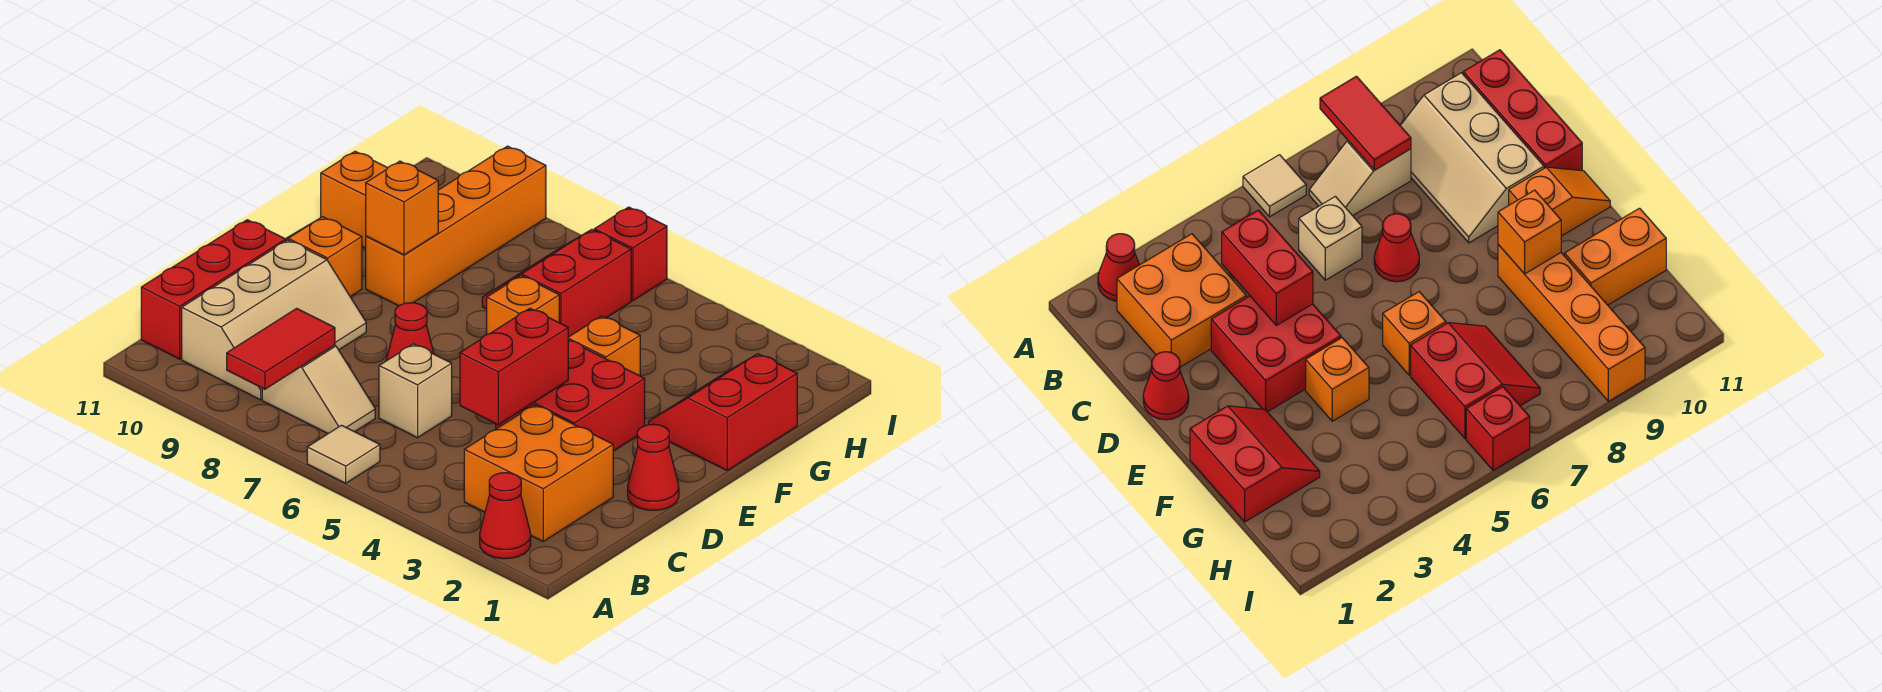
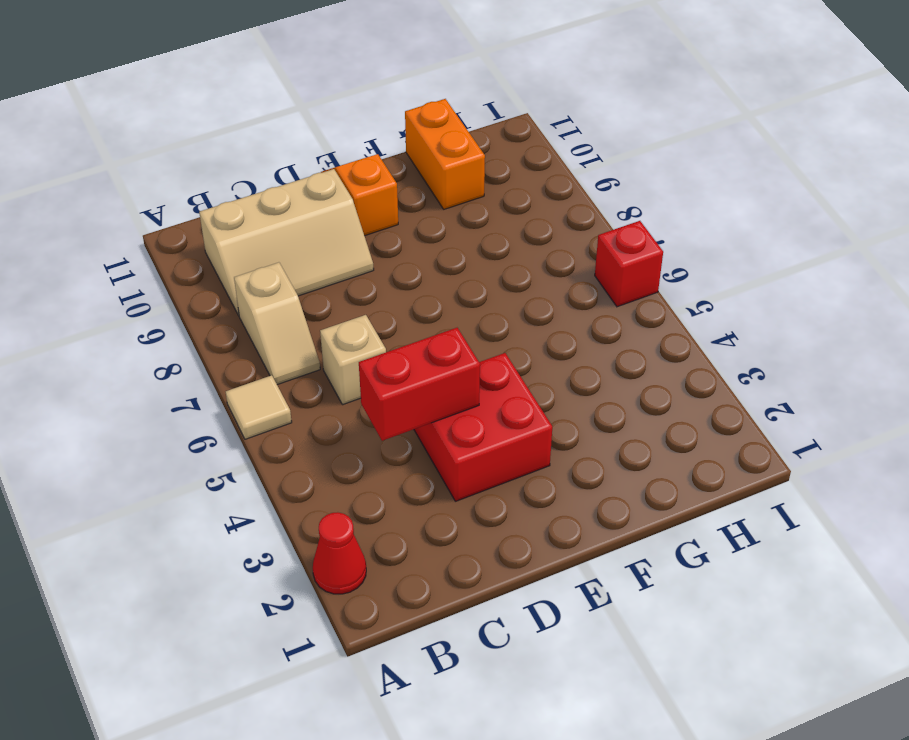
none -> orange brick B2:C3 level 1
none -> red brick B11:D11 level 1
none -> red cone D1 level 1

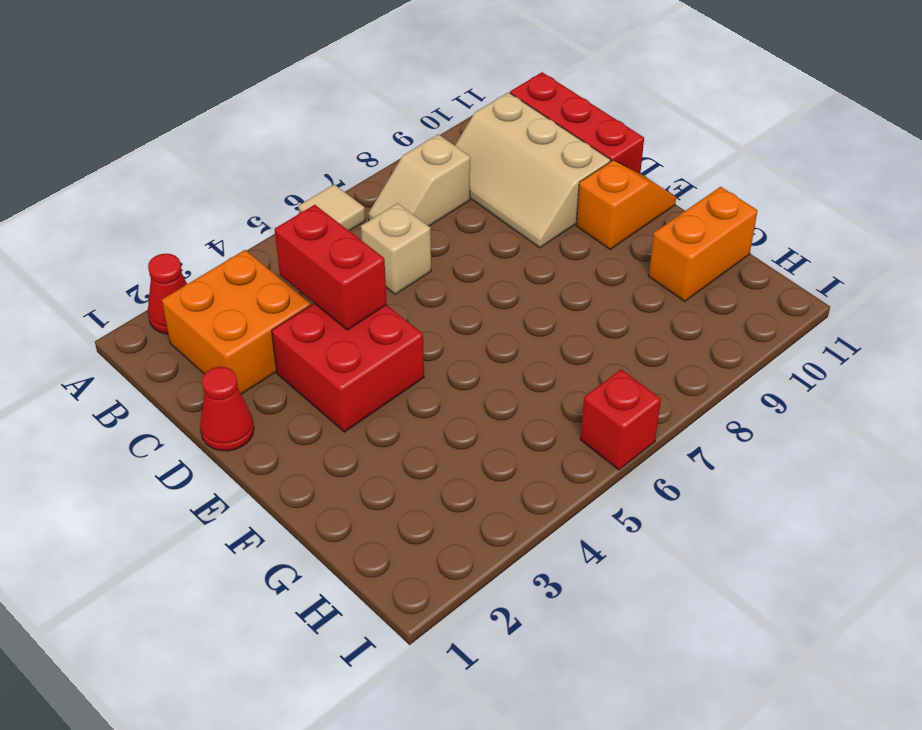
none -> red cone D7 level 1
none -> red slope F1:G2 level 1 top 1
none -> orange brick F4 level 1

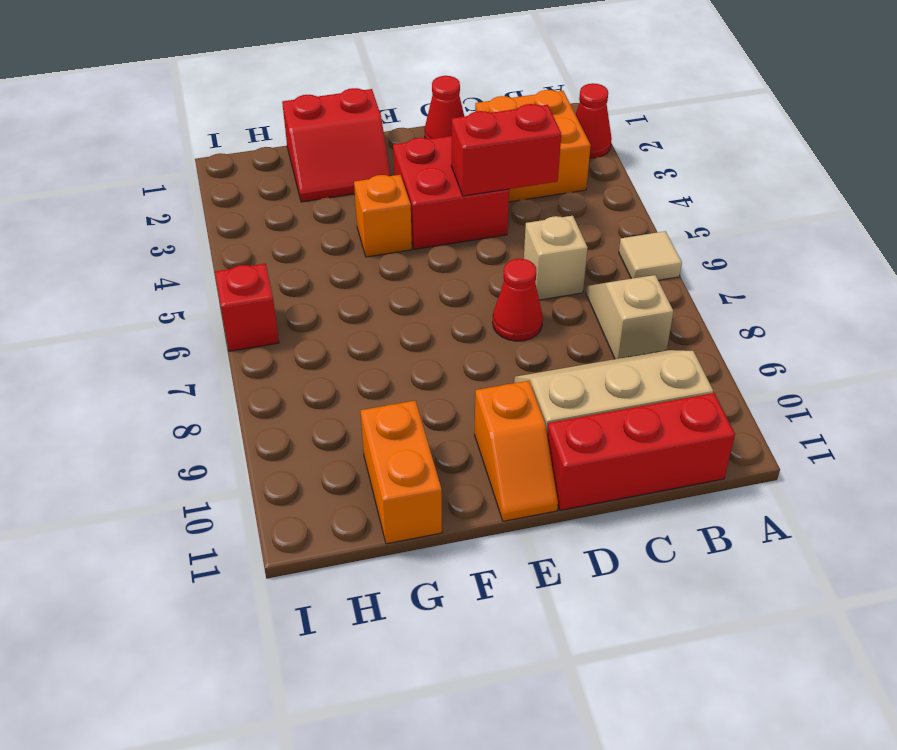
none -> orange brick F6 level 1
none -> orange brick F9:I9 level 1
none -> red slope G6:H7 level 1 top 6

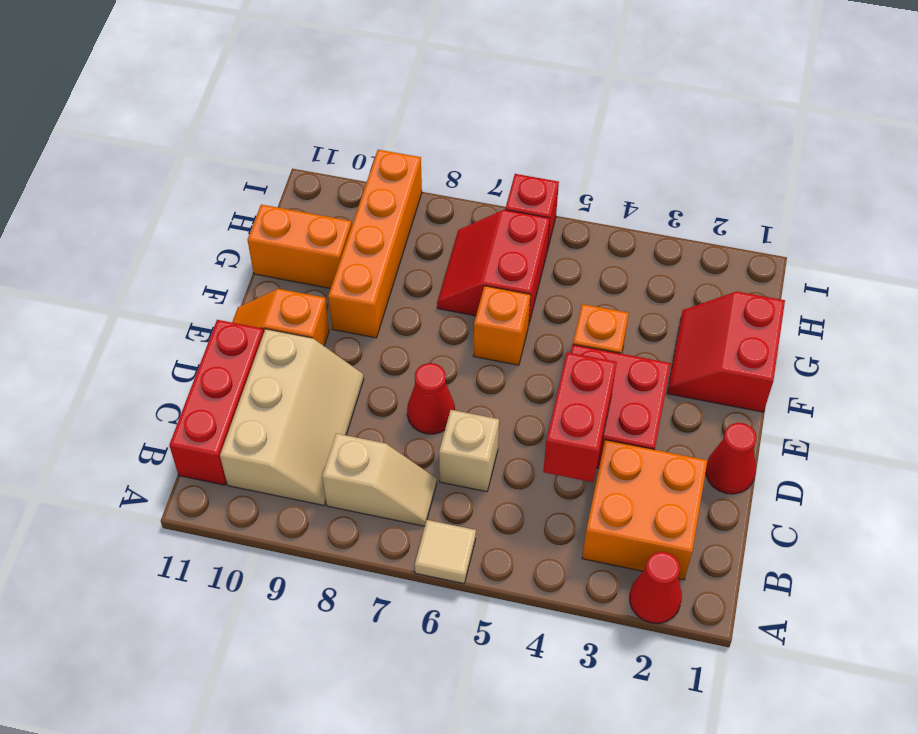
none -> red tile A8:B8 level 2
none -> orange brick F9 level 2

